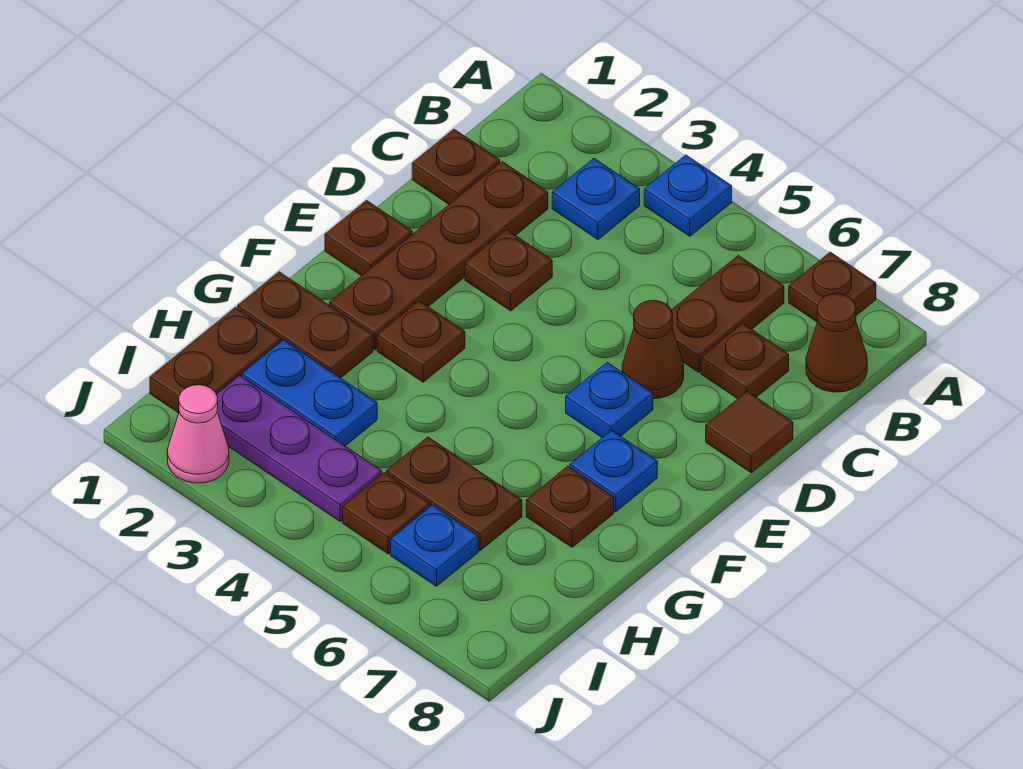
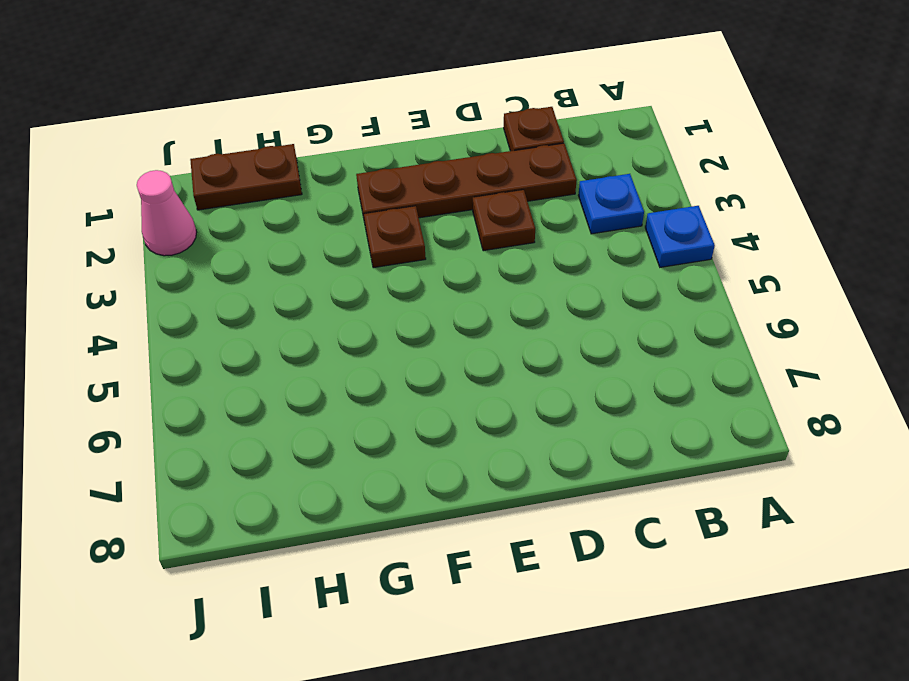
none -> brown plate A7 level 1
none -> brown plate B6:C6 level 1
none -> brown cone B8 level 1

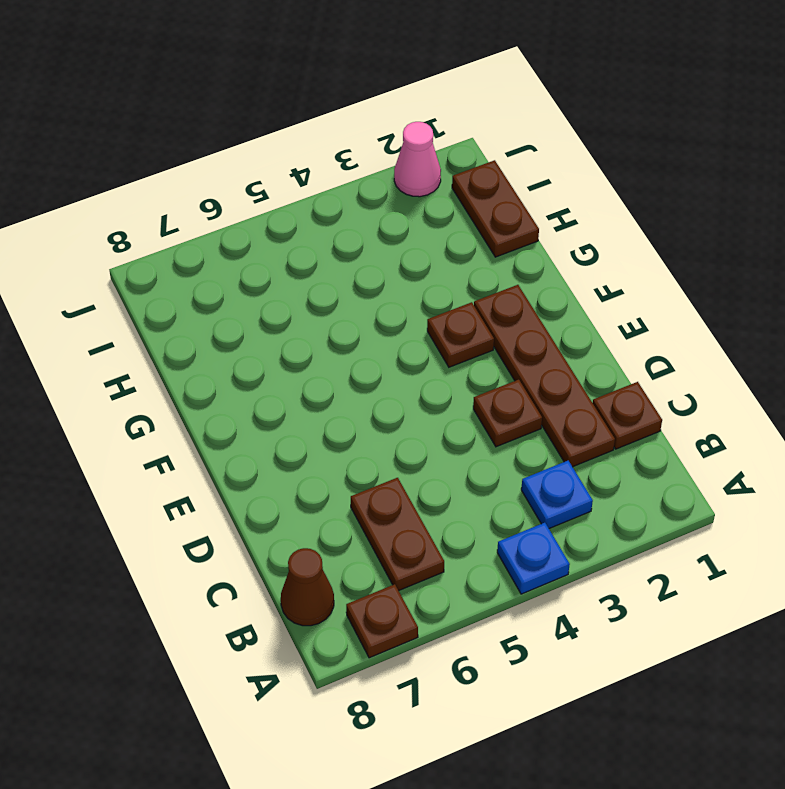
none -> brown plate C7 level 1
none -> brown cone D6 level 1
none -> brown tile D8 level 1

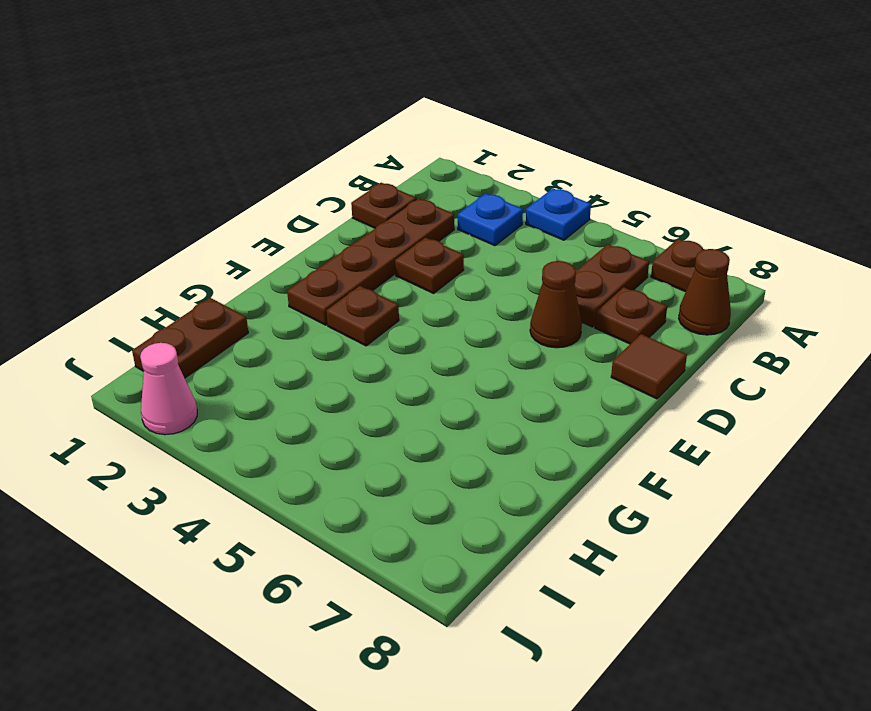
none -> brown plate E1 level 1
none -> blue plate E6 level 1
none -> blue plate F7 level 1

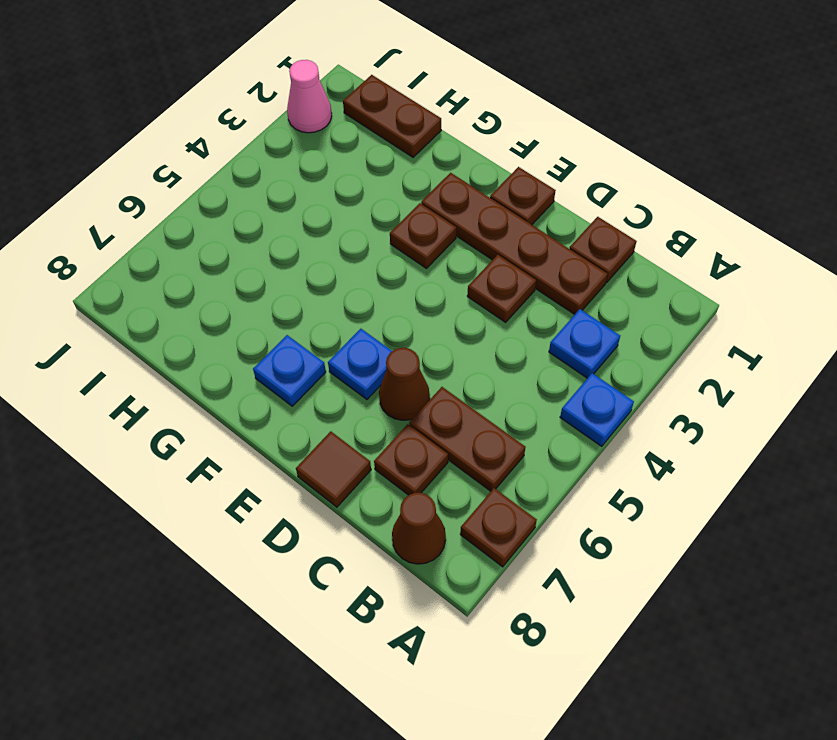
none -> brown plate G1:G2 level 1
none -> brown plate G7 level 1
none -> blue plate H2:H3 level 1

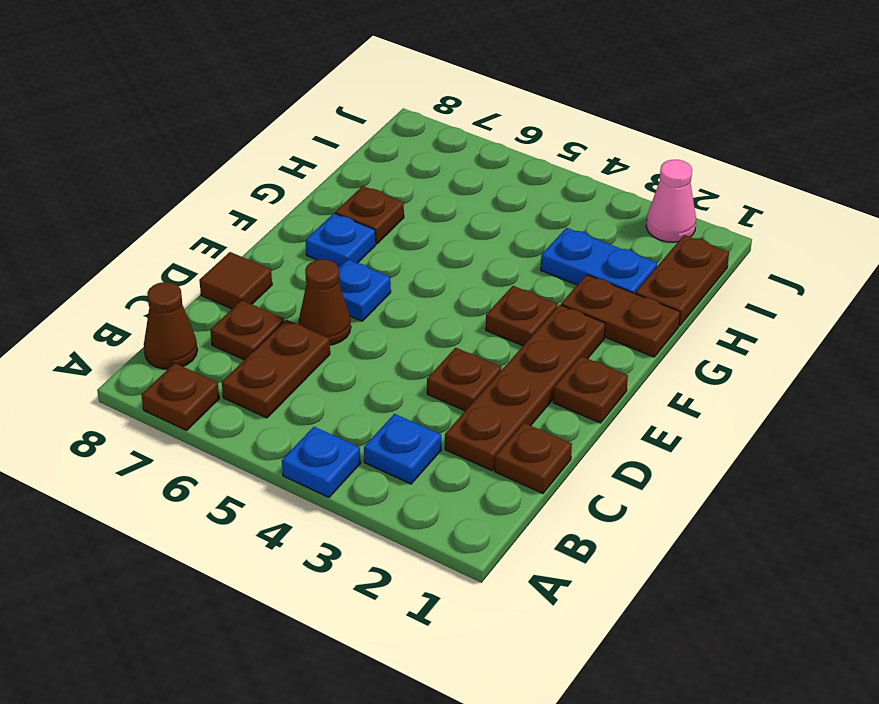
none -> brown plate H5:H6 level 1
none -> purple plate I2:I4 level 1
none -> brown plate I5 level 1

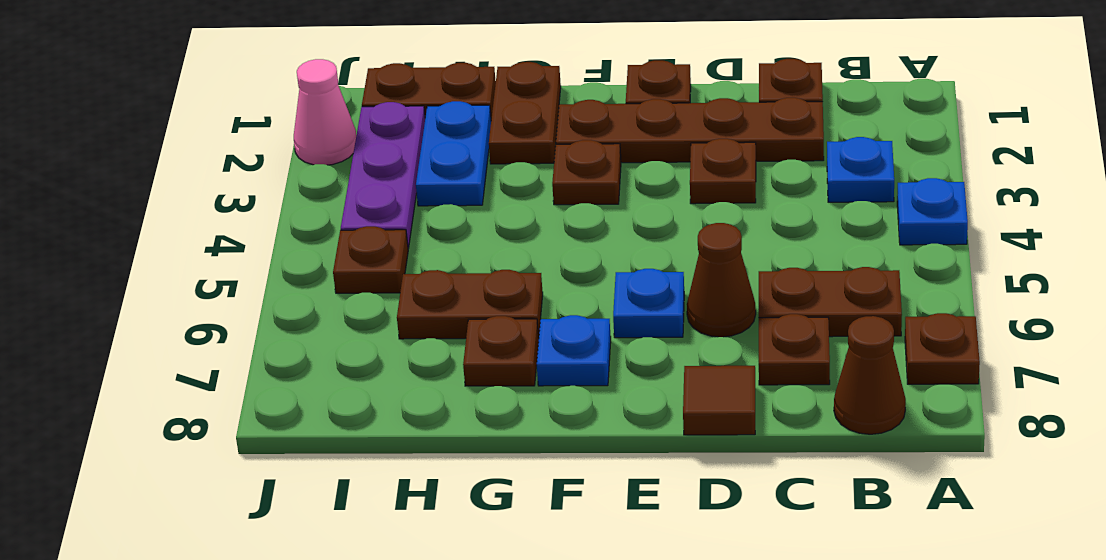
brown plate G6:H6 level 1 -> brown plate H5:H6 level 1
none -> blue plate I6 level 1

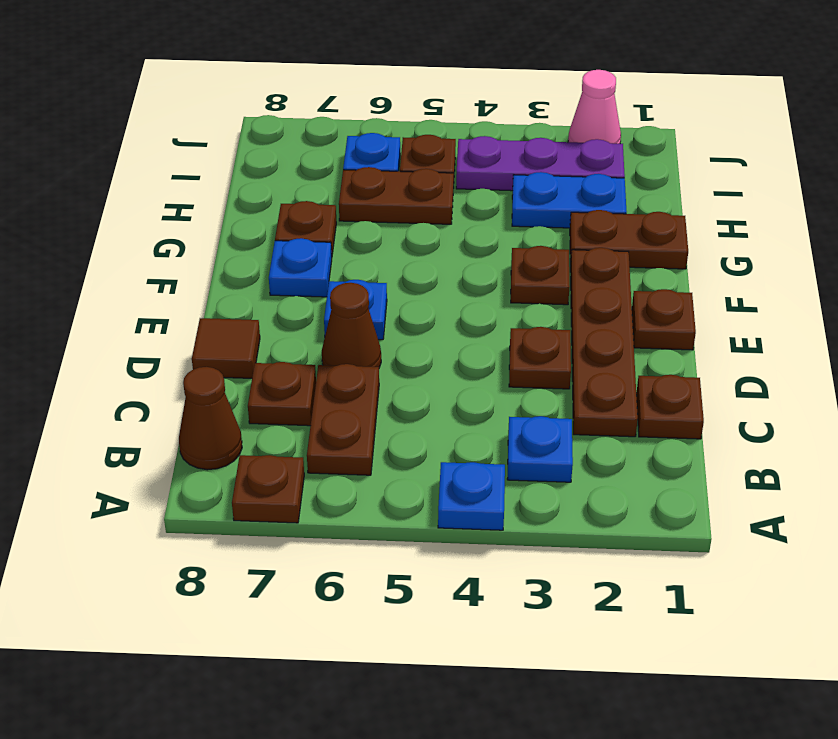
none -> brown plate H1:I1 level 1

